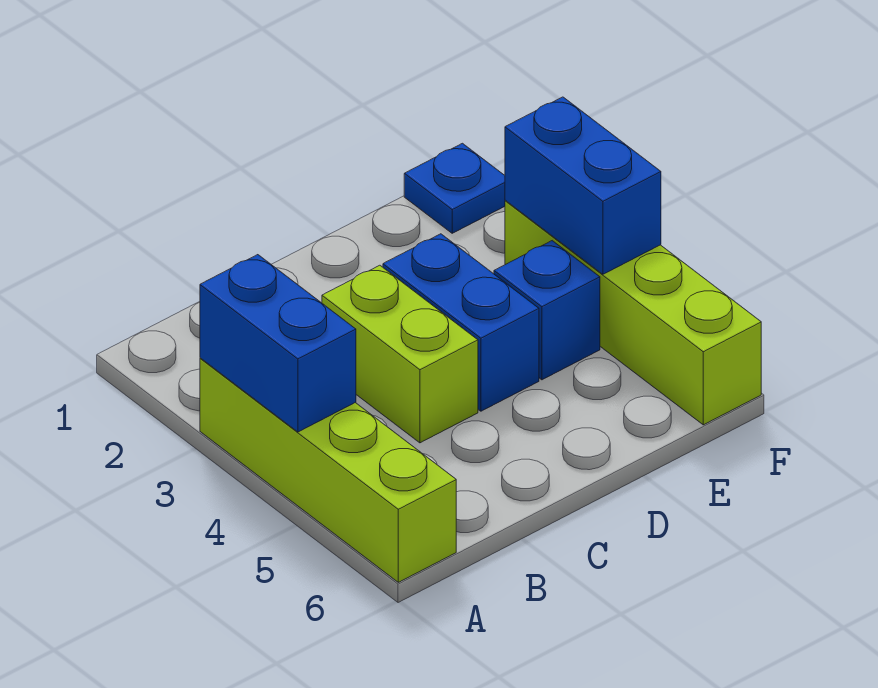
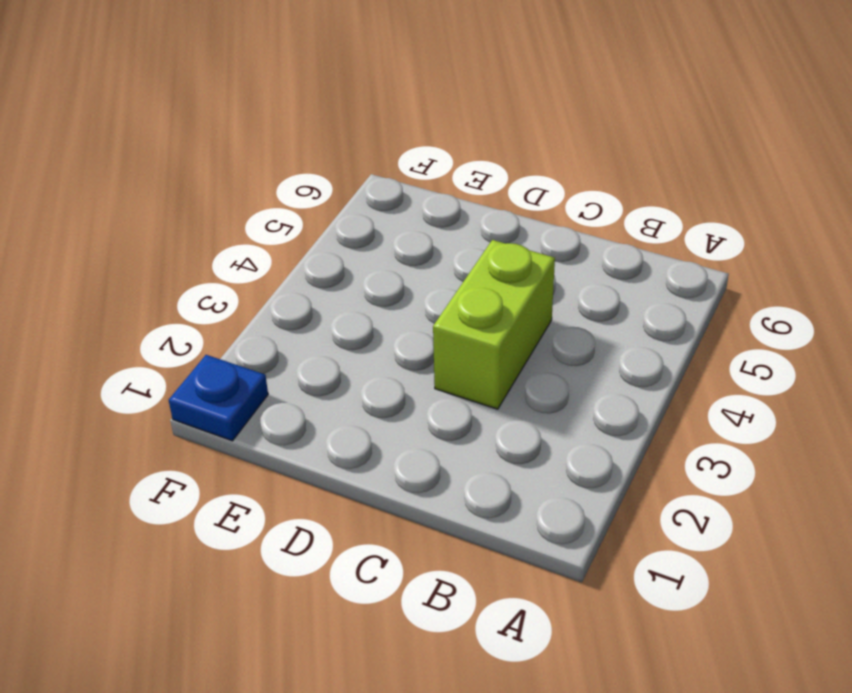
none -> lime brick A3:A6 level 1
none -> blue brick D3:D4 level 1

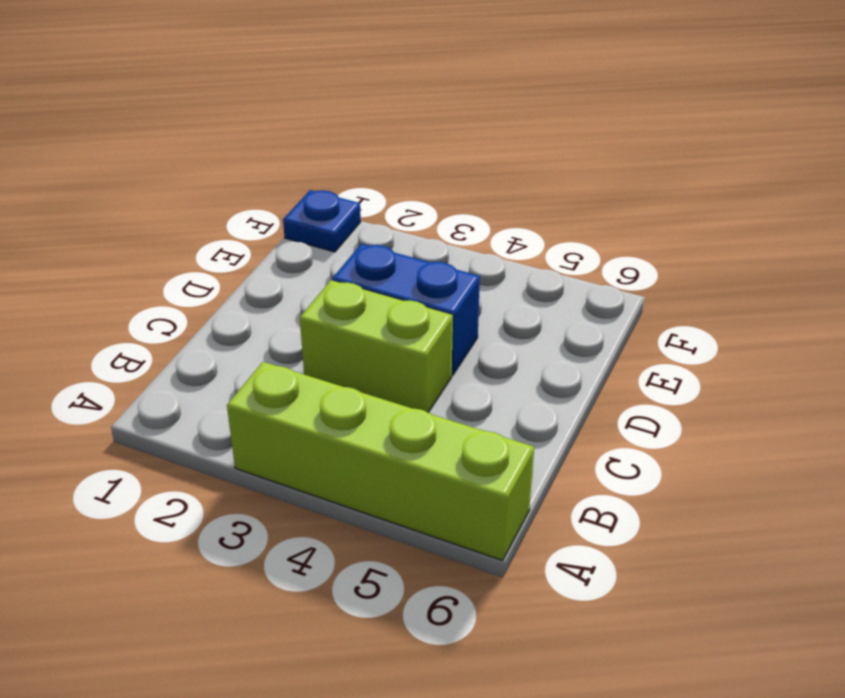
none -> blue brick E4 level 1
none -> lime brick F3:F6 level 1

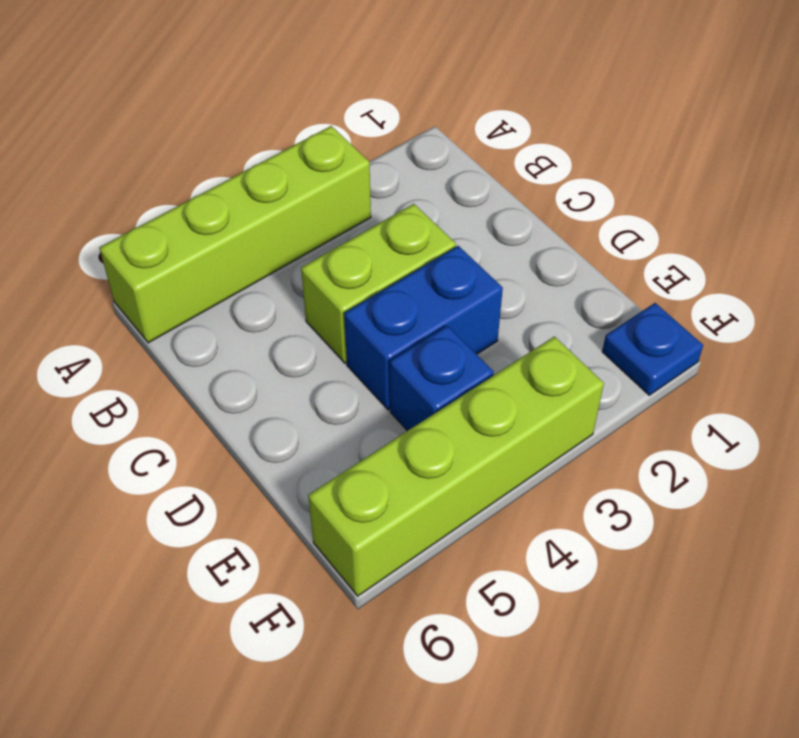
none -> blue brick A3:A4 level 2
none -> blue brick F3:F4 level 2

